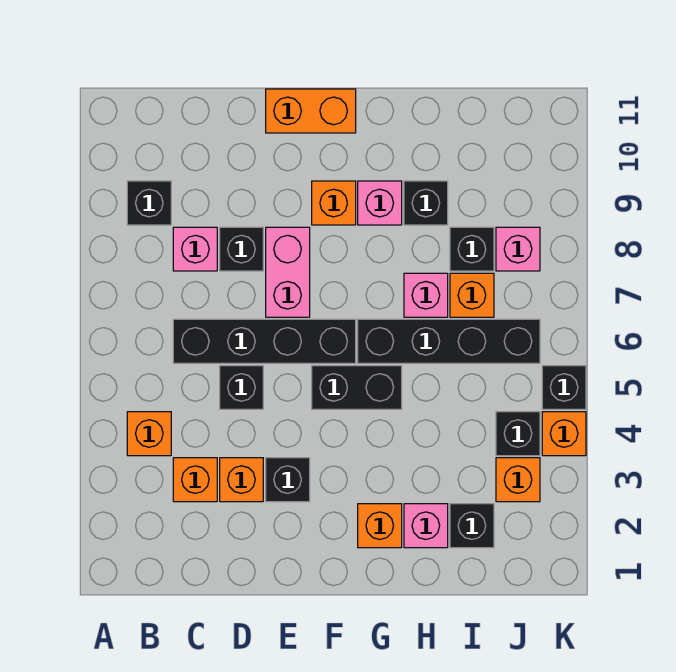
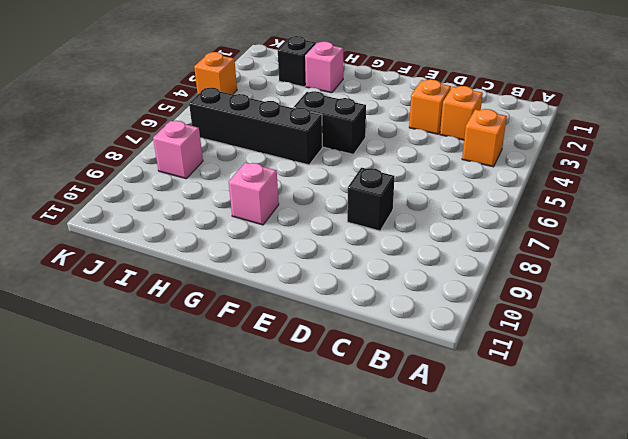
none -> black brick B9 level 1
none -> black brick C6:F6 level 1
none -> pink brick C8 level 1

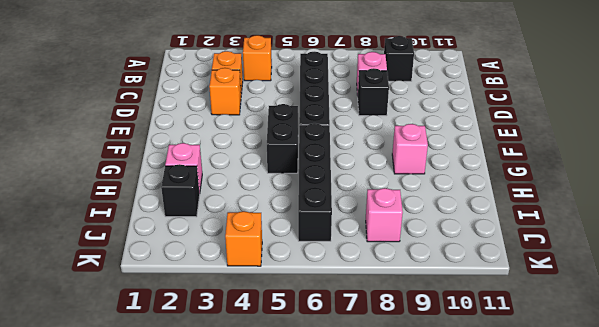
none -> black brick D5 level 1
none -> black brick E3 level 1
none -> pink brick E7:E8 level 1

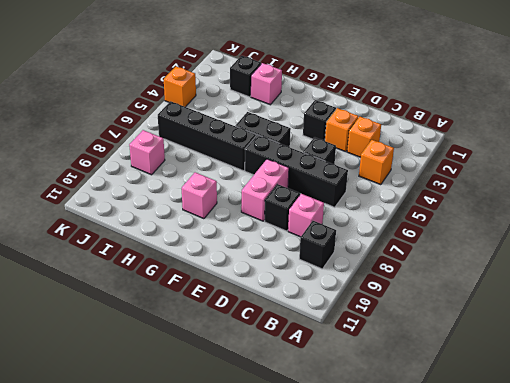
none -> orange brick E11:F11 level 1
none -> orange brick F9 level 1
none -> orange brick G2 level 1

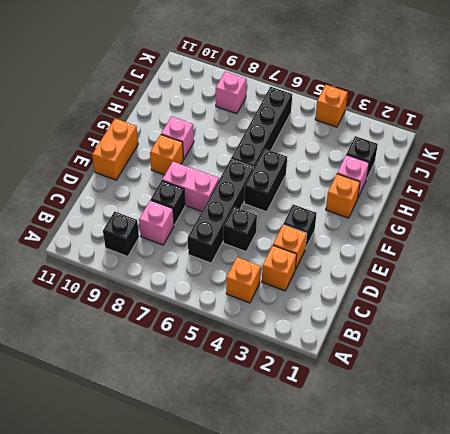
none -> pink brick H7 level 1
none -> black brick H9 level 1
none -> orange brick I7 level 1

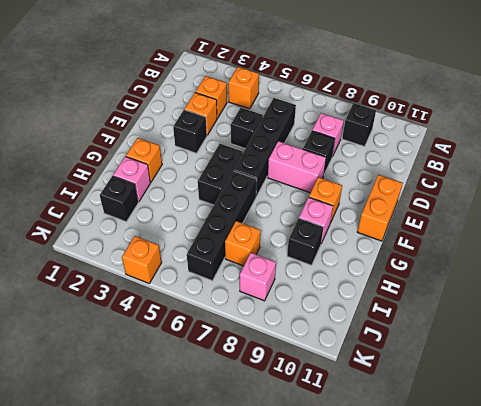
none -> pink brick H7 level 1
none -> black brick I8 level 1
none -> orange brick J3 level 1

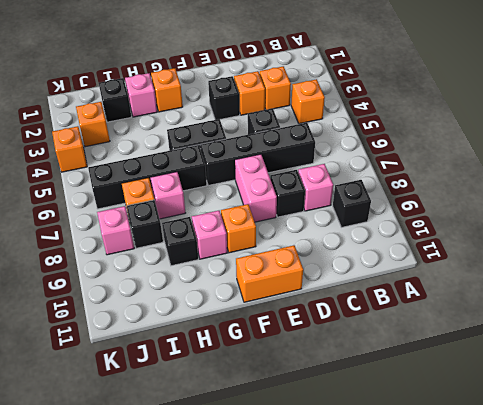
none -> black brick J4 level 1
none -> black brick K5 level 1

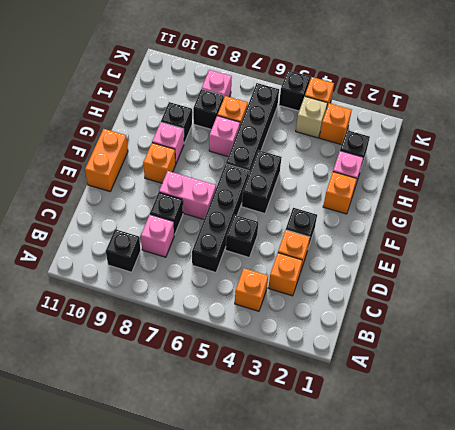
tan brick J4 level 1 -> black brick J4 level 1

